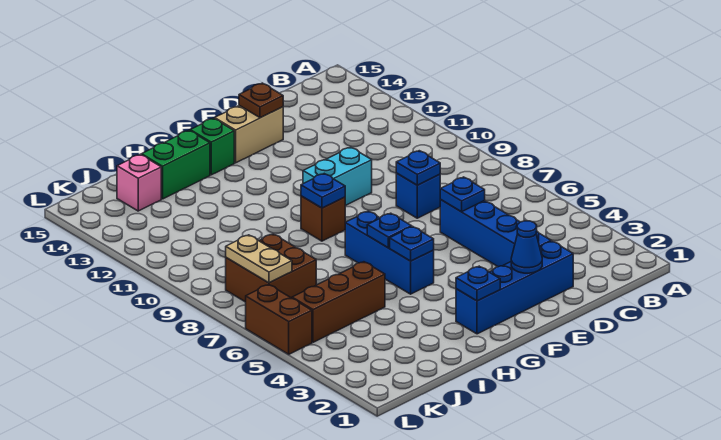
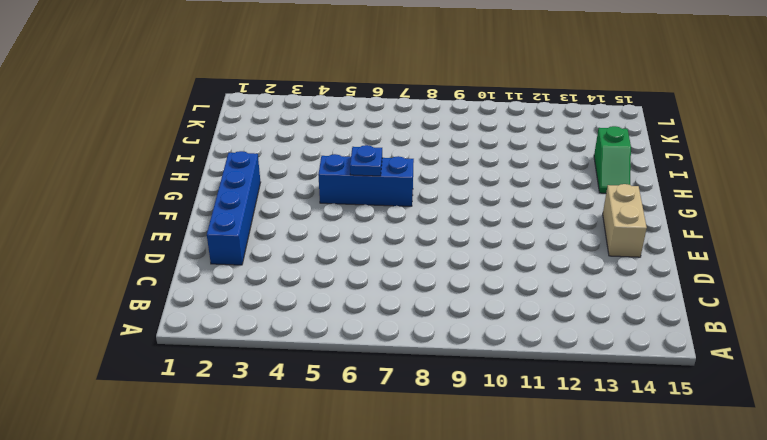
green slope H14:I14 level 1 top I -> green brick H14:I14 level 1
none -> blue brick D3:D6 level 1
none -> blue brick D8 level 1
none -> cyan brick E10:F10 level 1

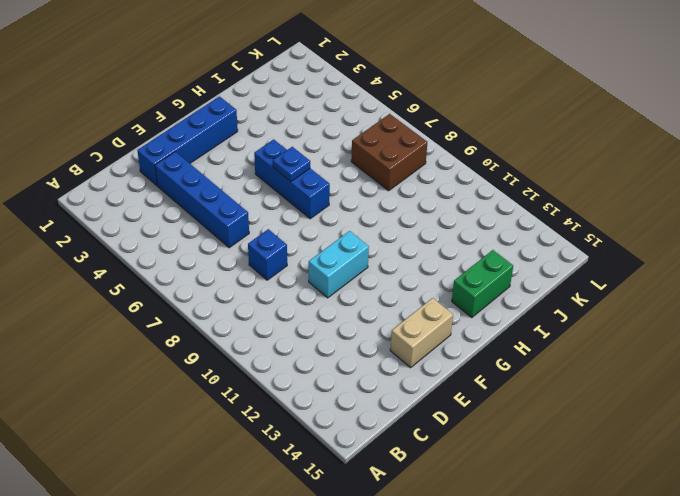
none -> brown brick G9 level 1
none -> green brick G14 level 1
none -> brown brick I5:K5 level 1

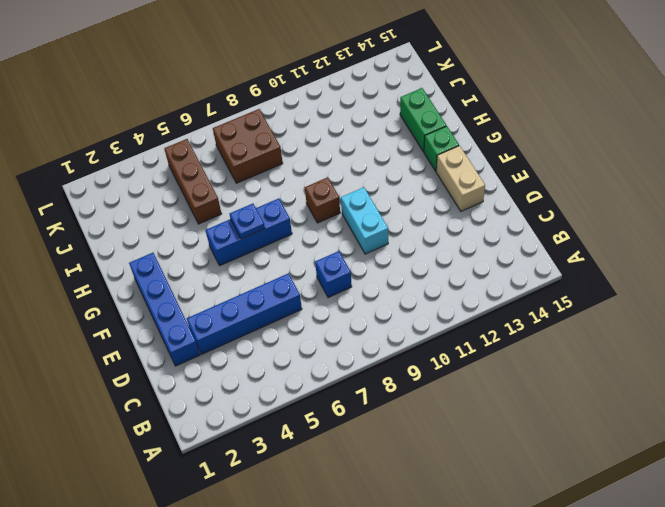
none -> pink brick J14 level 1
none -> brown brick L5:L6 level 1
none -> blue plate D6 level 2

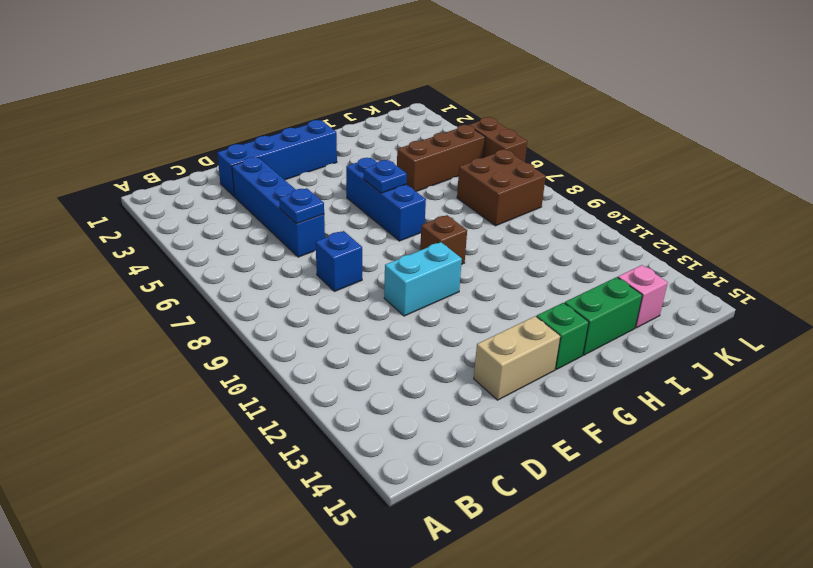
none -> blue plate D8 level 2
none -> blue cone E2 level 2
none -> brown plate E14 level 2

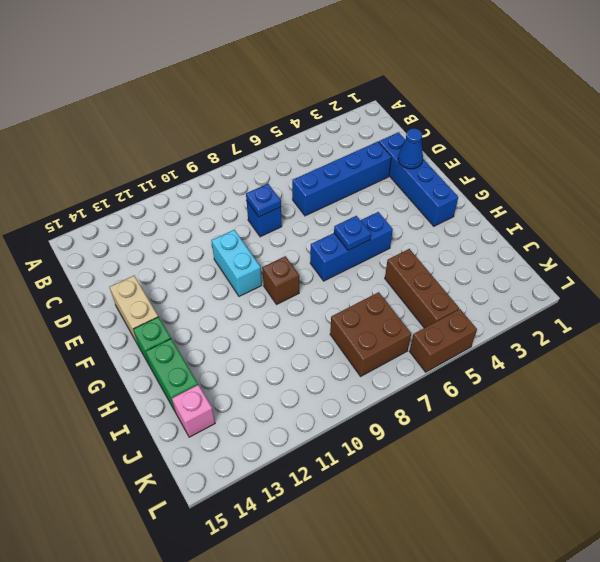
none -> blue plate D6 level 2
none -> brown plate E14 level 2
none -> blue plate G2 level 2

